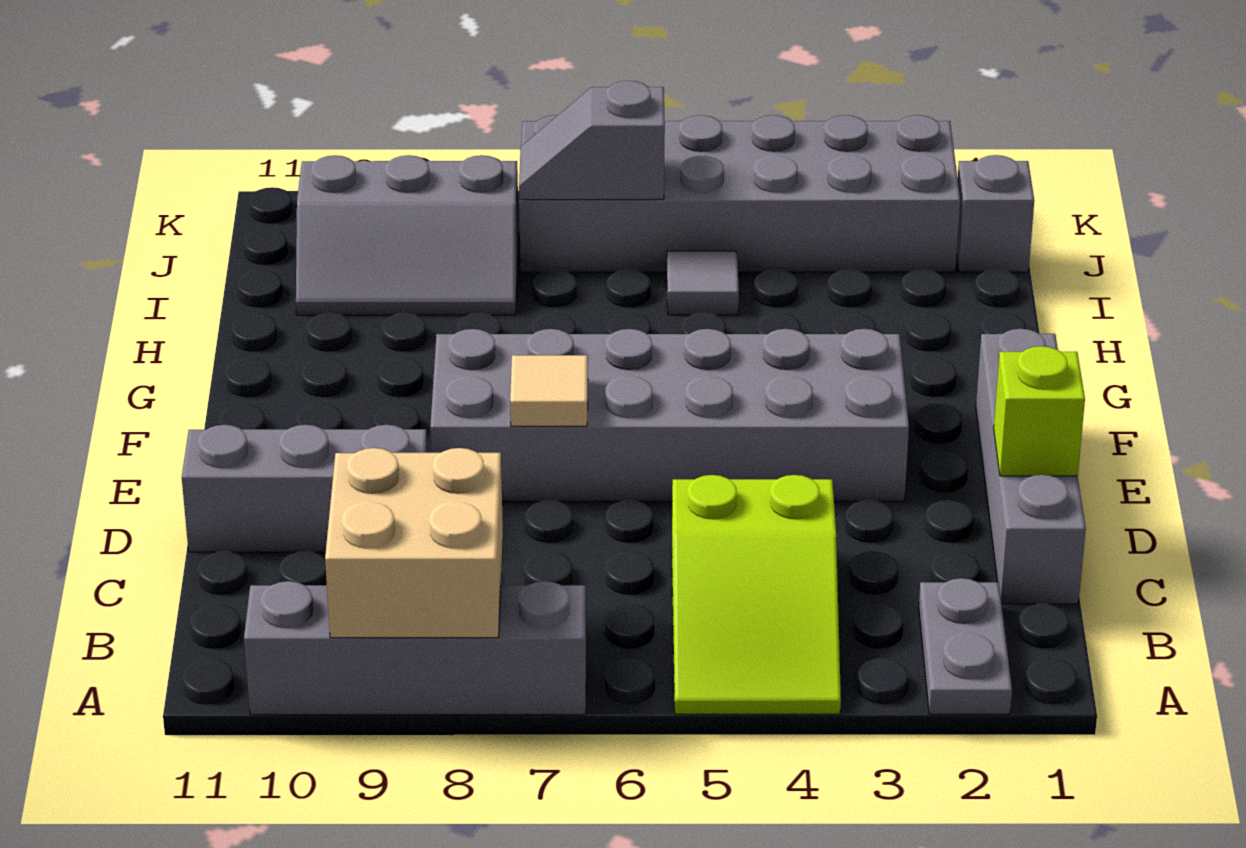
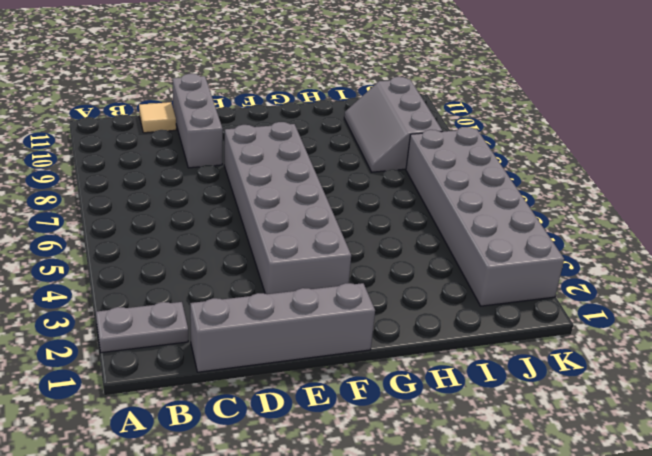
tan tile C11 level 1 -> tan tile E7 level 2
none -> lime slope A4:C5 level 1 top C
none -> grey brick A7:A10 level 1
none -> grey tile I5 level 1

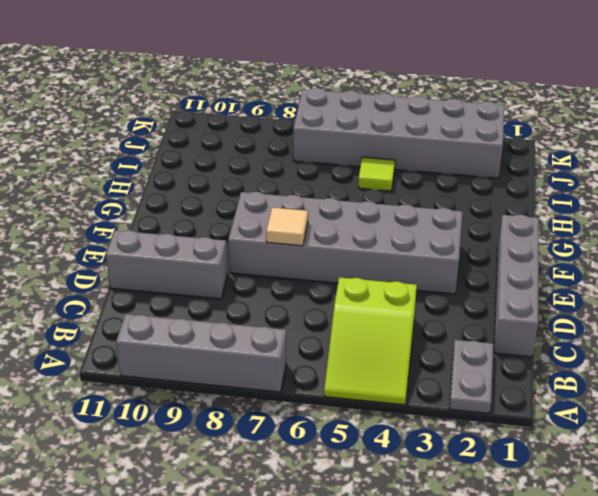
lime tile I5 level 1 -> grey tile I5 level 1
none -> grey slope I8:J10 level 1 top J
none -> grey brick J1 level 1
none -> tan brick A8:B9 level 2

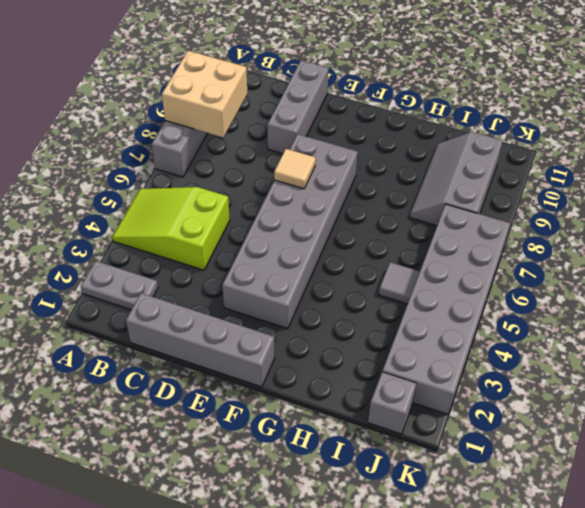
none -> lime brick D1 level 2
none -> grey slope J6:J7 level 2 top 6

